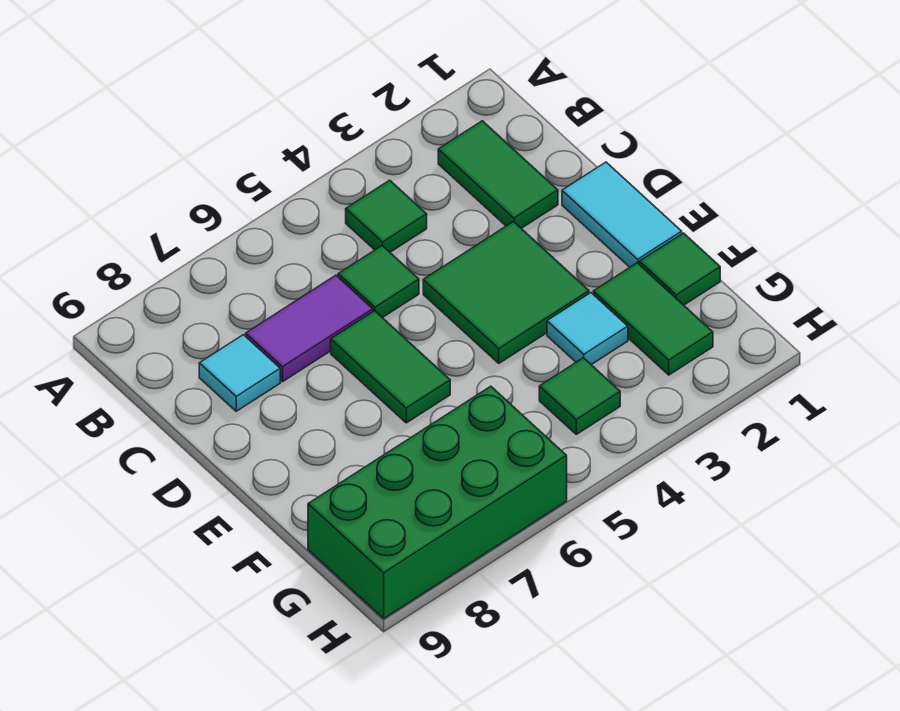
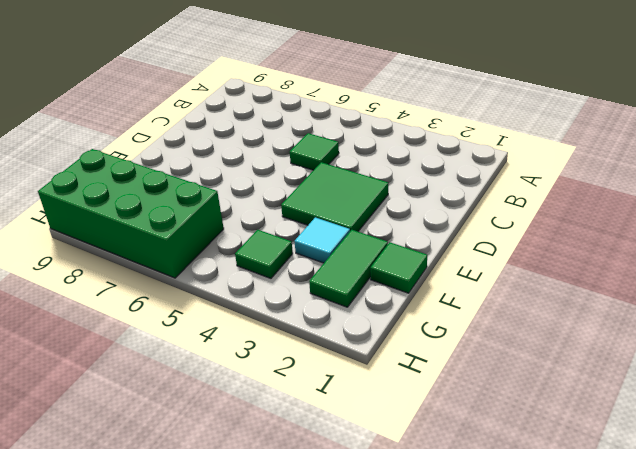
none -> green tile B2:C2 level 1
none -> green tile B4 level 1
none -> purple tile C6:C7 level 1

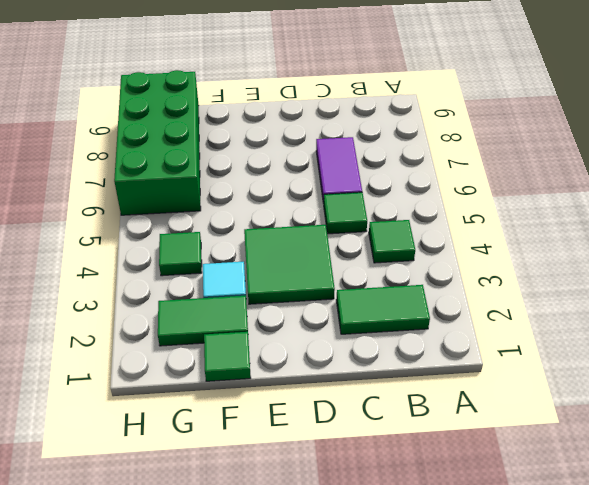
none -> cyan tile C8 level 1
none -> cyan tile D1:E1 level 1
none -> green tile D6:E6 level 1

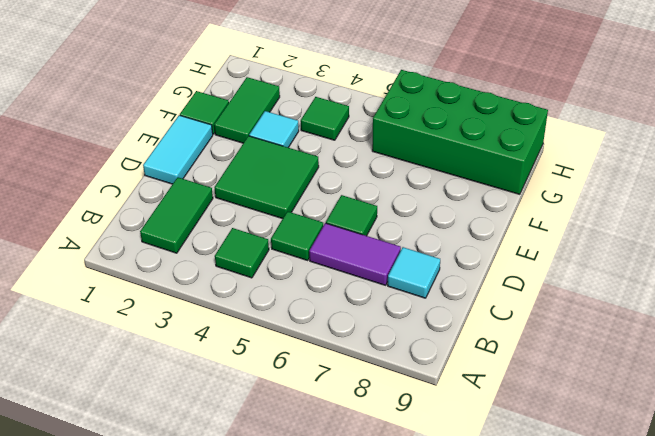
green tile D6 level 1 -> green tile D6:E6 level 1

